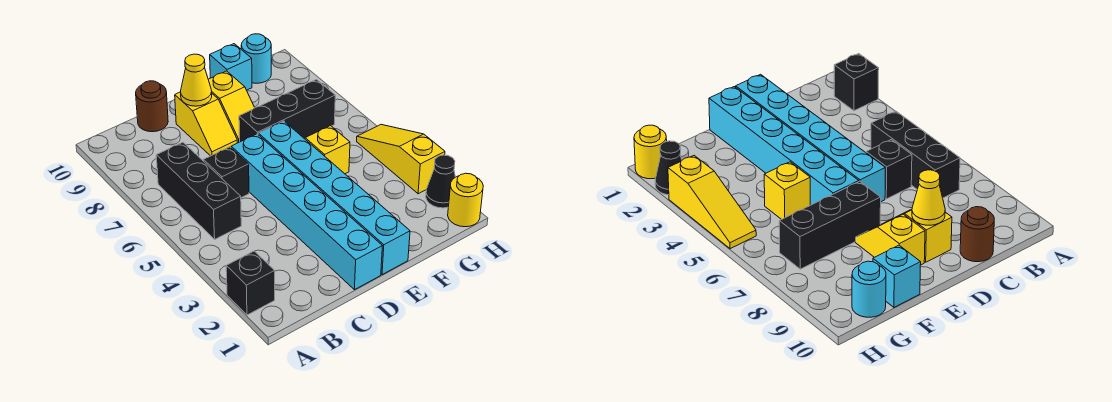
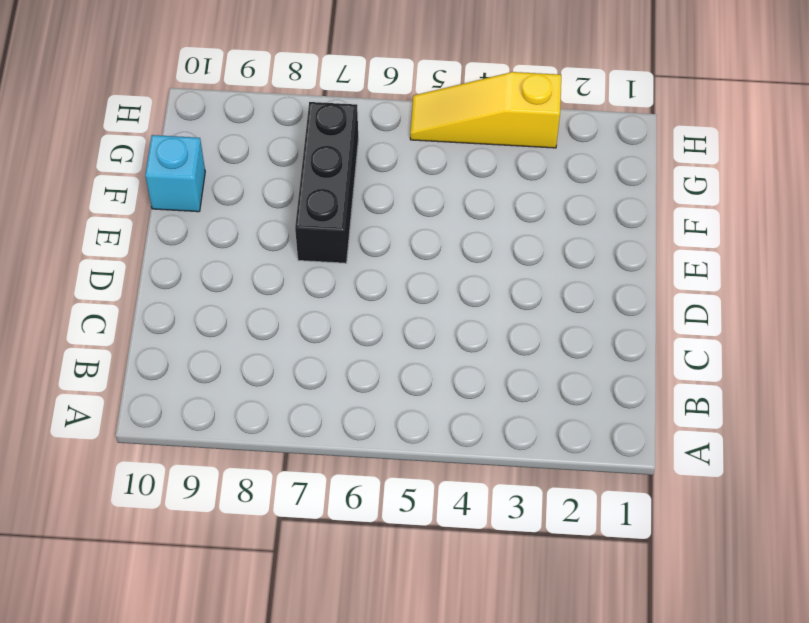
none -> black brick A2 level 1
none -> black brick B5:B7 level 1
none -> black brick C6 level 1

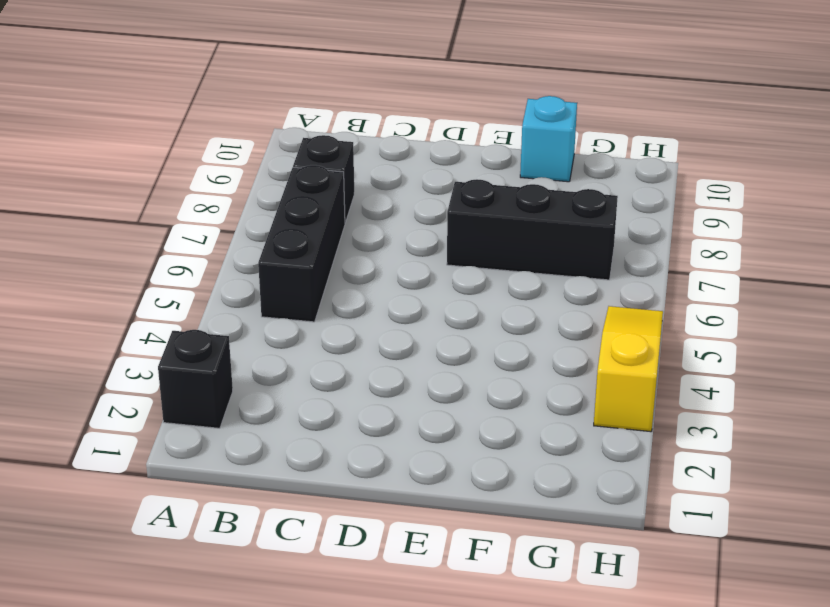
black brick B8 level 1 -> black brick C6 level 1
none -> brown round brick C10 level 1
none -> cyan brick D1:D6 level 1
none -> yellow slope D8:D9 level 1 top 9

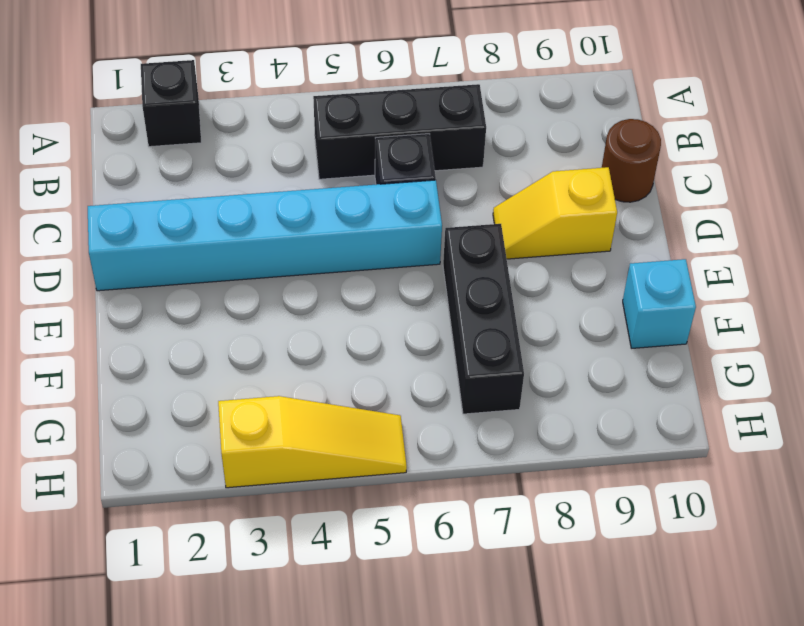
none -> cyan brick E1:E6 level 1
none -> yellow slope E8:E9 level 1 top 9
none -> yellow brick F5 level 1

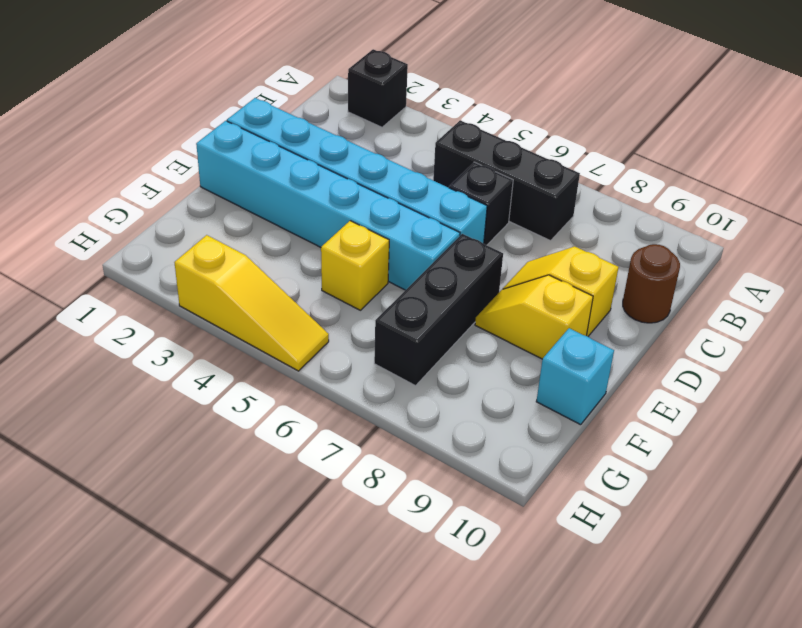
none -> cyan round brick G10 level 1
none -> yellow round brick H1 level 1
none -> black cone H2 level 1

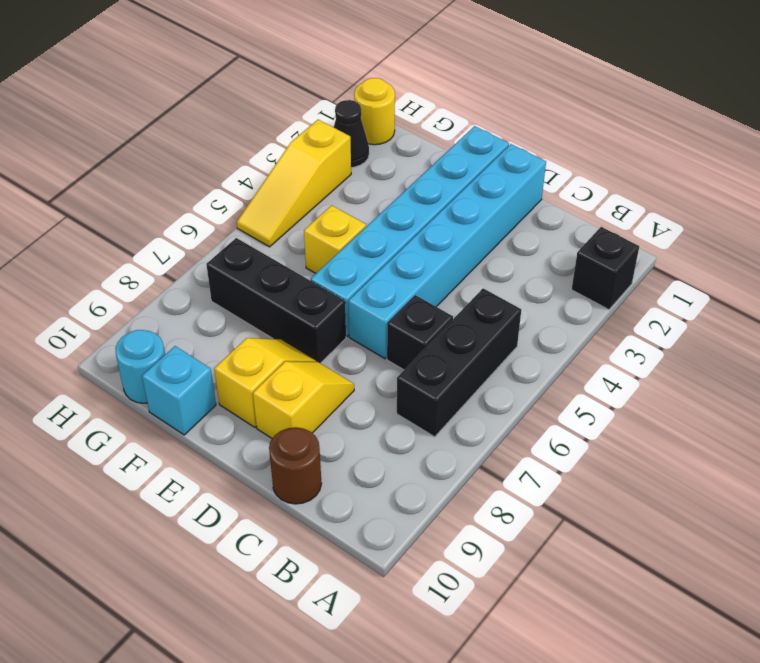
none -> yellow cone D9 level 2

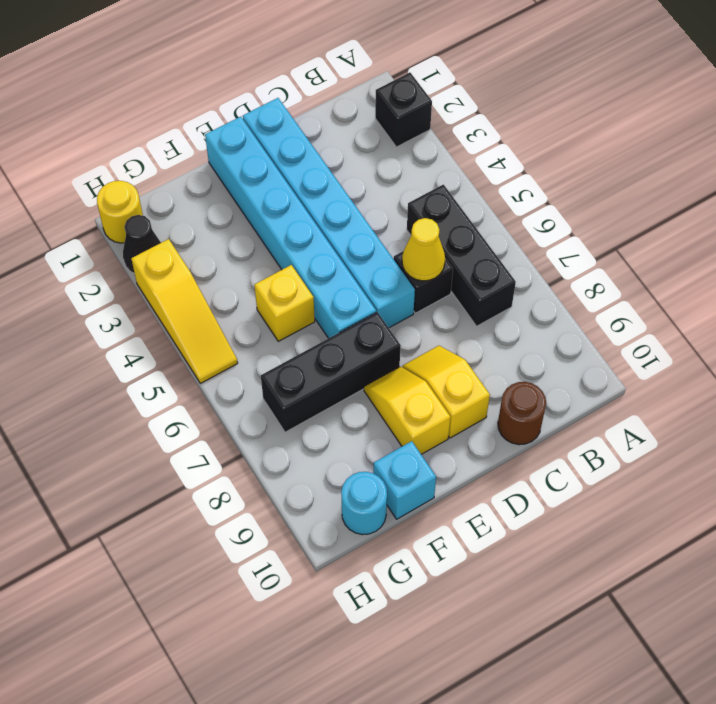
yellow cone C6 level 2 -> yellow cone D9 level 2

